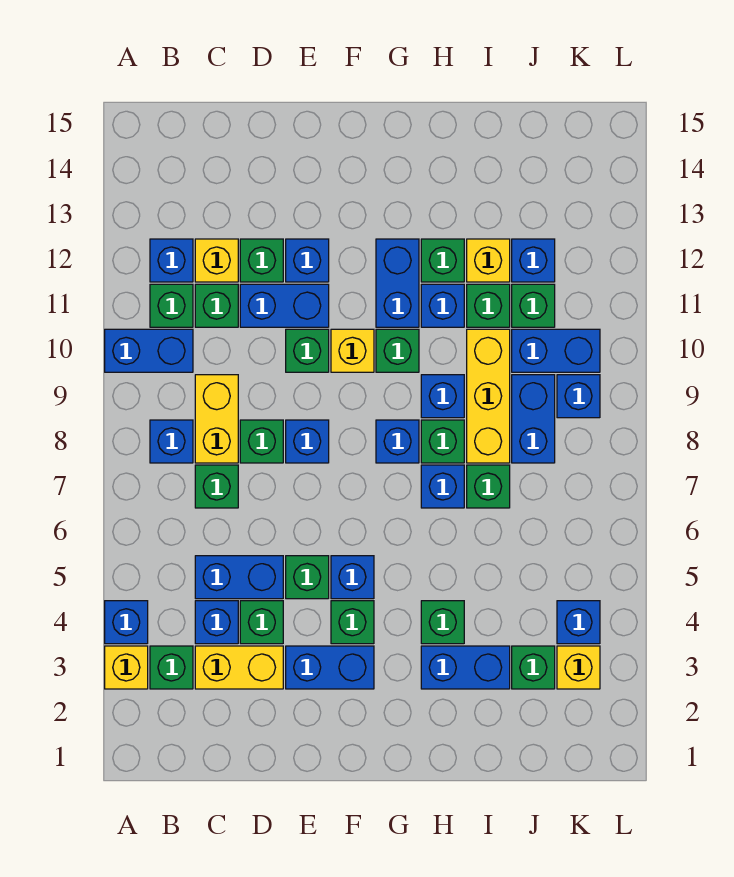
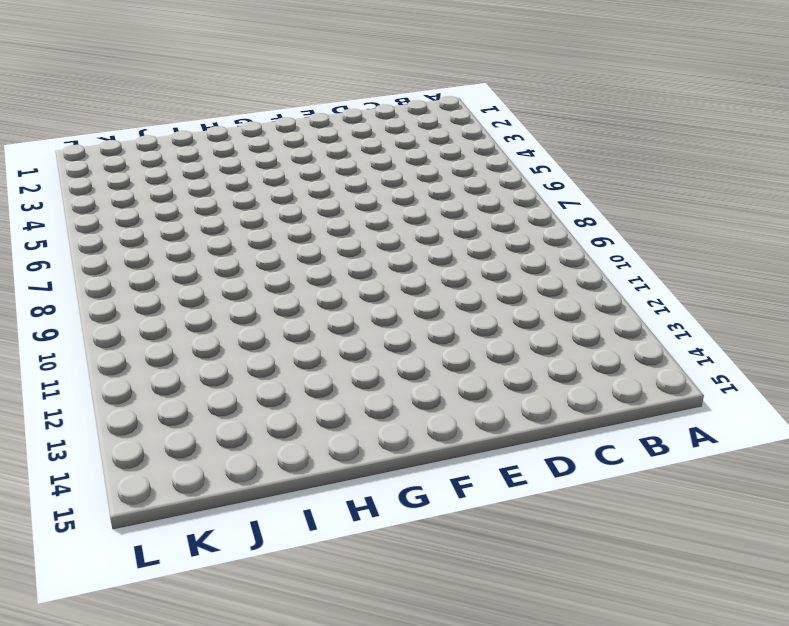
none -> yellow brick A3 level 1
none -> blue brick A4 level 1
none -> blue brick A10:B10 level 1
none -> green brick B3 level 1

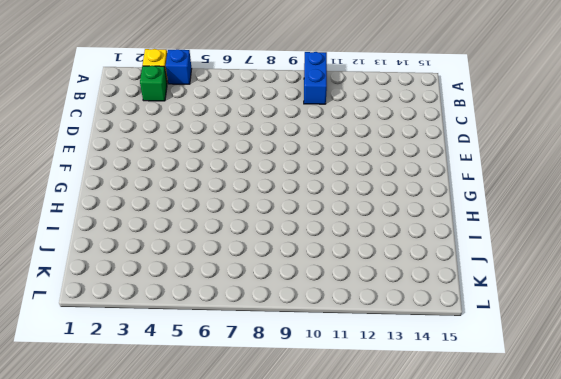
none -> blue brick B8 level 1
none -> green brick B11 level 1
none -> blue brick B12 level 1
none -> yellow brick C3:D3 level 1

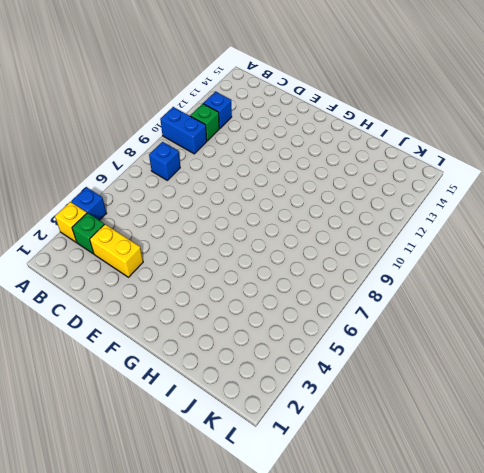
none -> blue brick C4 level 1
none -> blue brick C5:D5 level 1
none -> green brick C7 level 1
none -> yellow brick C8:C9 level 1

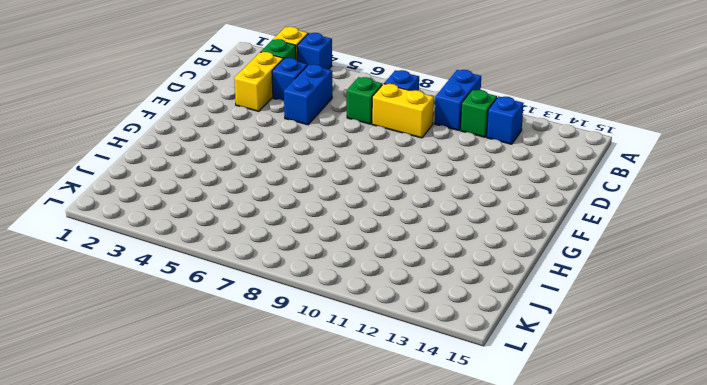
none -> green brick C11 level 1
none -> yellow brick C12 level 1
none -> green brick D4 level 1
none -> green brick D8 level 1

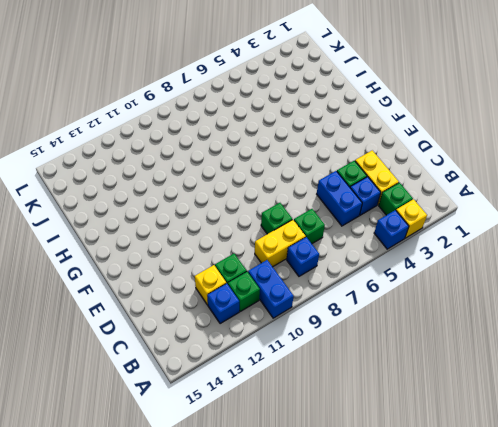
none -> blue brick D11:E11 level 1
none -> green brick D12 level 1
none -> blue brick E3:F3 level 1
none -> green brick E5 level 1

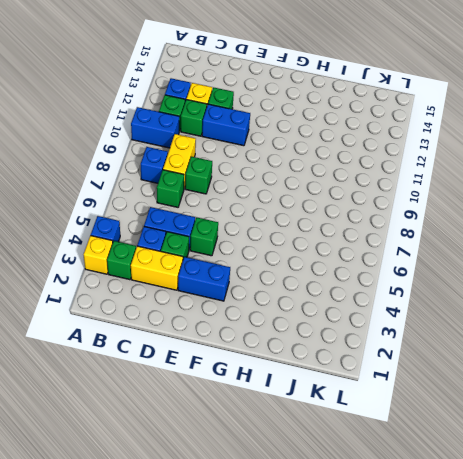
none -> blue brick E8 level 1
none -> green brick E10 level 1
none -> blue brick E12 level 1
none -> green brick F4 level 1

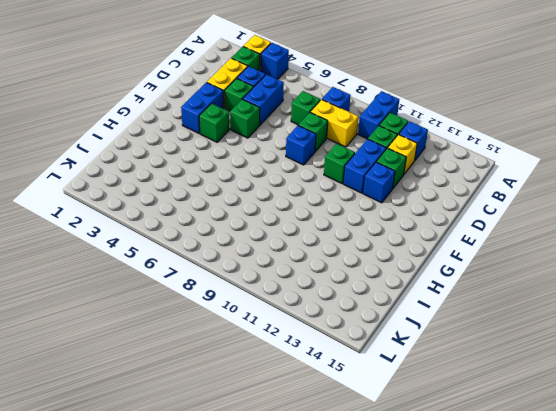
none -> blue brick F5 level 1
none -> yellow brick F10 level 1
none -> blue brick G8 level 1
none -> green brick G10 level 1

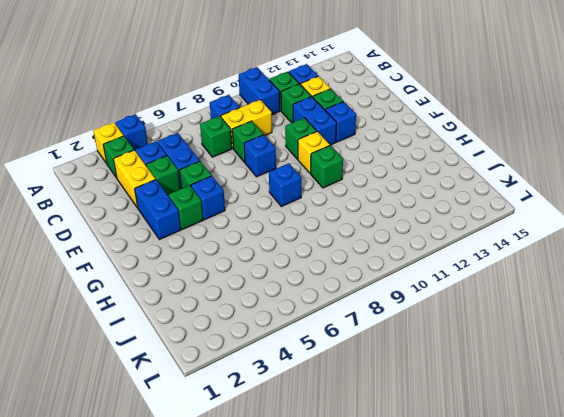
none -> blue brick G11:G12 level 1
none -> blue brick H3:I3 level 1
none -> green brick H4 level 1
none -> blue brick H7 level 1

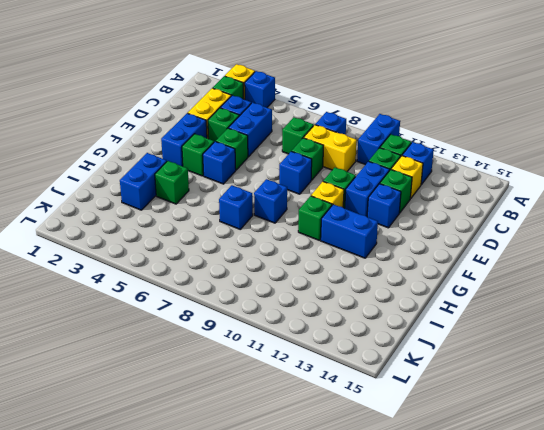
none -> green brick H8 level 1
none -> blue brick H9 level 1
none -> blue brick H11 level 1
none -> green brick H12 level 1

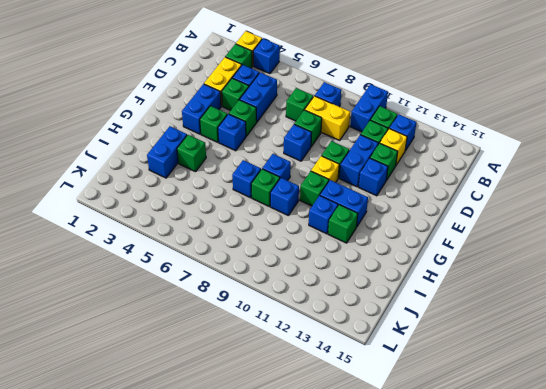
none -> green brick I7 level 1
none -> yellow brick I8:I10 level 1
none -> green brick I11 level 1
none -> yellow brick I12 level 1

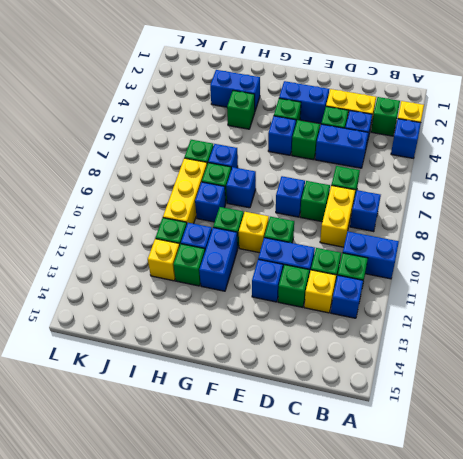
none -> green brick J3 level 1
none -> blue brick J8:J9 level 1
none -> blue brick J10:K10 level 1
none -> green brick J11 level 1

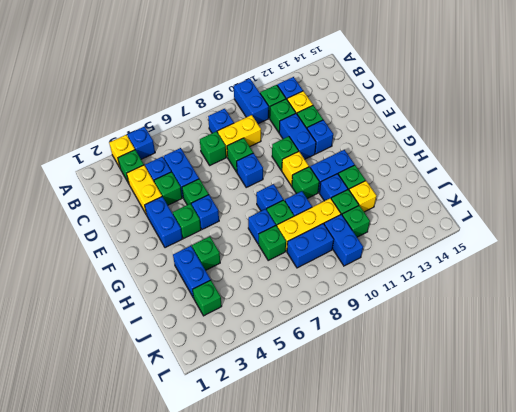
none -> blue brick J12 level 1
none -> yellow brick K3 level 1
none -> blue brick K4 level 1
none -> blue brick K9 level 1

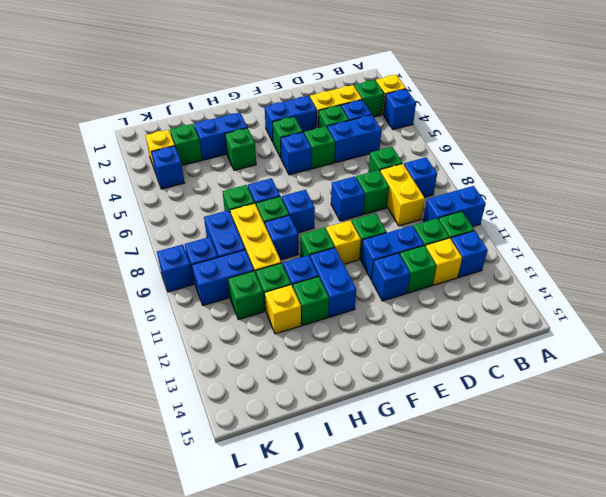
blue brick L9 level 1 -> blue brick J12 level 1

